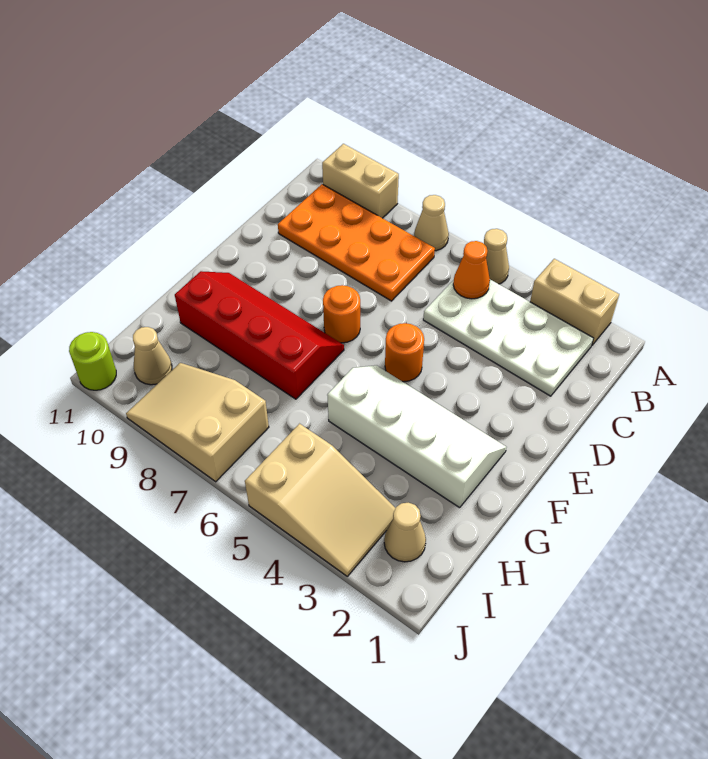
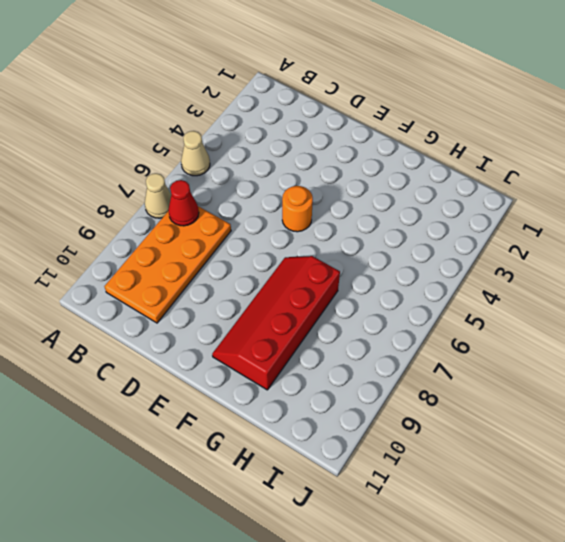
red cone B7 level 2 -> none
none -> tan brick A2:A3 level 1
none -> tan brick A9:A10 level 1
none -> white plate B2:C5 level 1

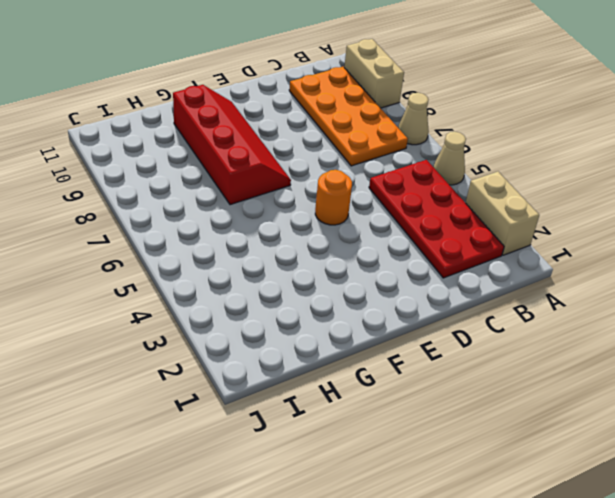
red plate B2:C5 level 1 -> white plate B2:C5 level 1
none -> orange round brick E7 level 1
none -> white slope F2:G5 level 1 top G
none -> tan cone I2 level 1

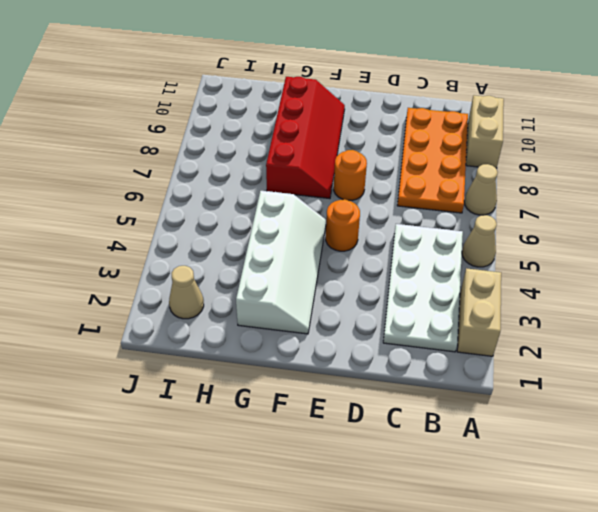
none -> tan slope I3:J5 level 1 top 5
none -> tan slope I7:J9 level 1 top 7
none -> tan cone I10 level 1

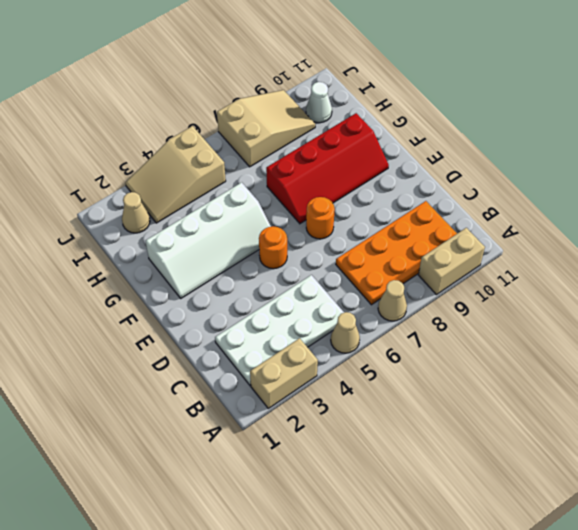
white cone I10 level 1 -> tan cone I10 level 1
none -> lime round brick J11 level 1
none -> orange cone B5 level 2

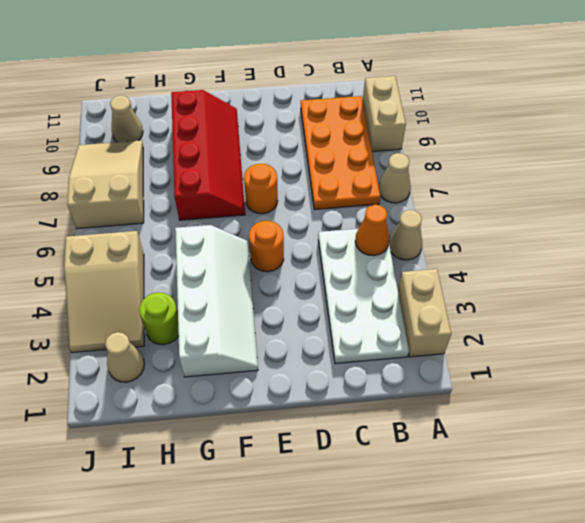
lime round brick H3 level 1 -> lime round brick J11 level 1

